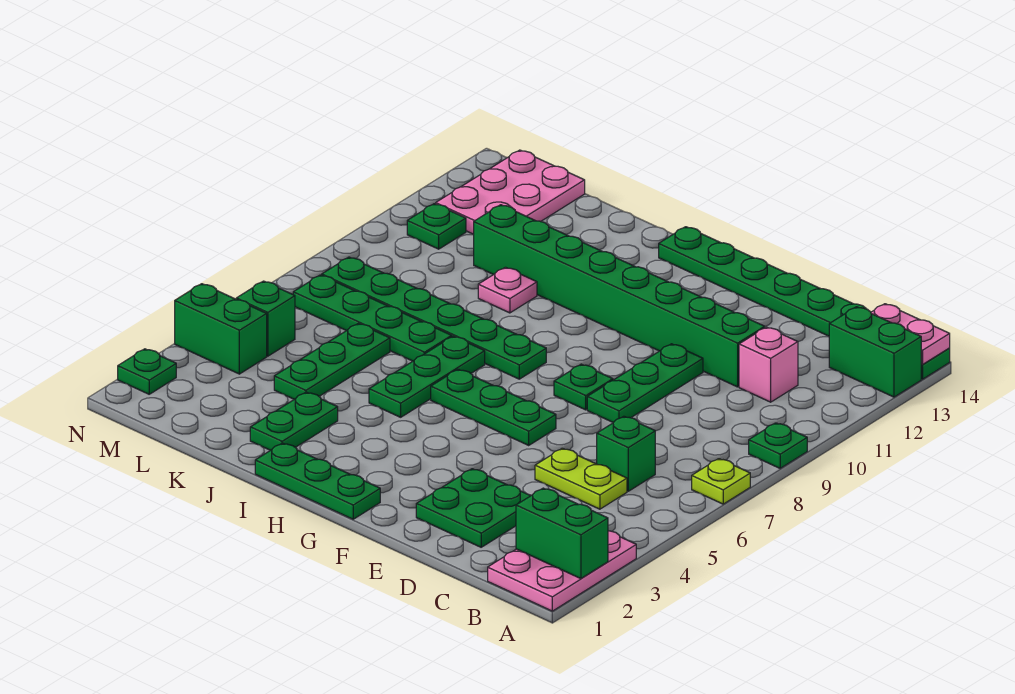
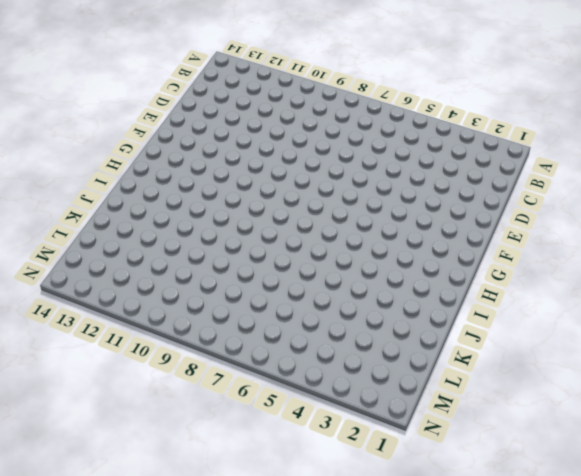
none -> pink plate A1:B3 level 1
none -> lime plate A7 level 1
none -> green plate A9 level 1

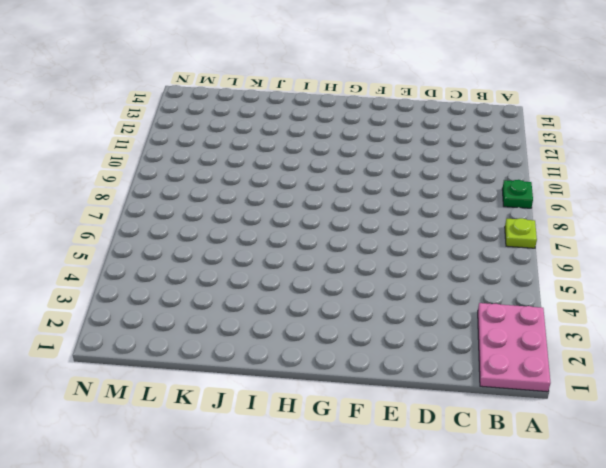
none -> green brick A13:B13 level 1
none -> green plate A14:H14 level 1
none -> lime plate C5:D5 level 1

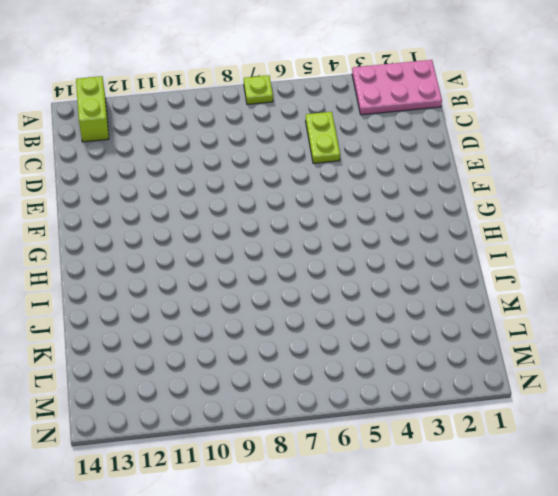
lime brick A13:B13 level 1 -> green brick A13:B13 level 1
none -> green plate A9 level 1
none -> green plate A14:H14 level 1
none -> green brick C6 level 1

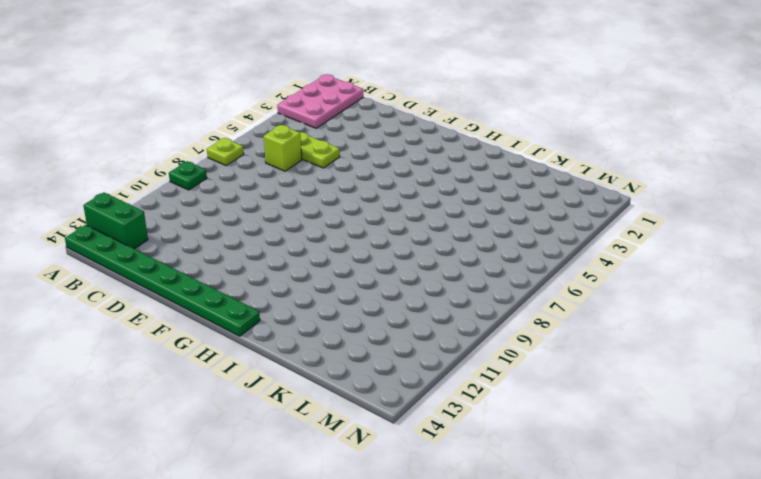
lime brick C6 level 1 -> green brick C6 level 1
none -> pink brick C11 level 1
none -> green plate D2:E3 level 1
none -> green brick D11:K11 level 1

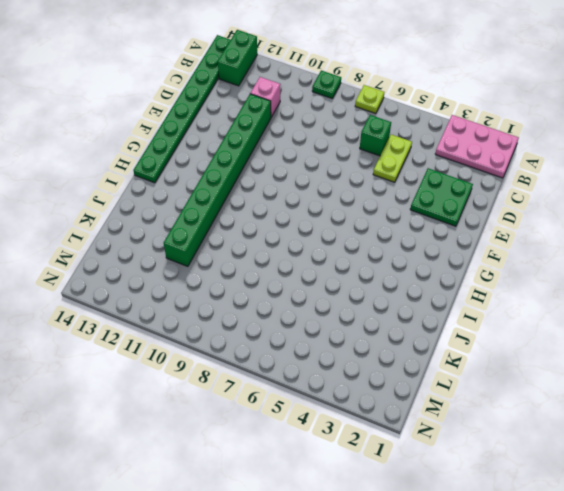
none -> green plate E8:E10 level 1
none -> green plate F6:H6 level 1
none -> green plate F8 level 1

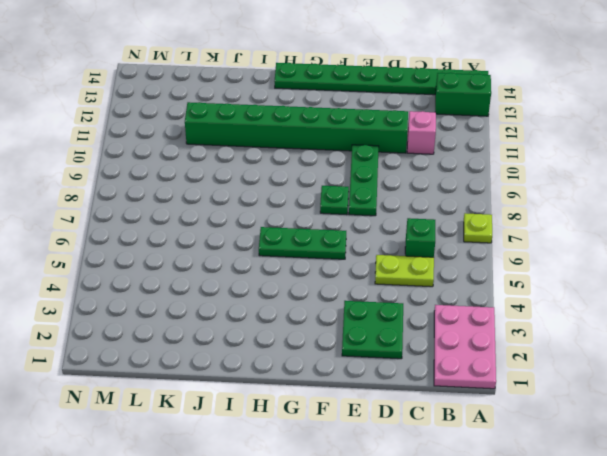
none -> green plate A9 level 1
none -> green plate G1:I1 level 1
none -> green plate H8:M8 level 1

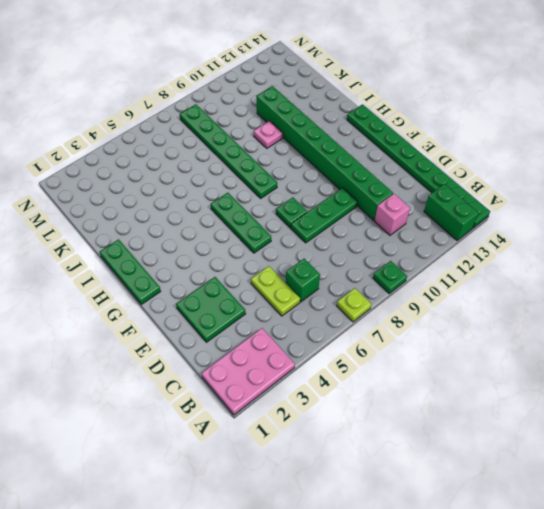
none -> green plate I5:I7 level 1
none -> green plate J2:J3 level 1
none -> green plate J7:M7 level 1

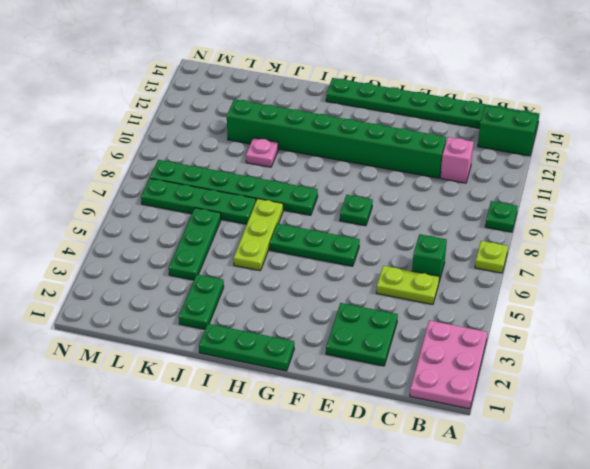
lime plate I5:I7 level 1 -> green plate I5:I7 level 1
none -> green plate E8:E10 level 1
none -> pink plate L12:M14 level 1
none -> green brick M4:N4 level 1

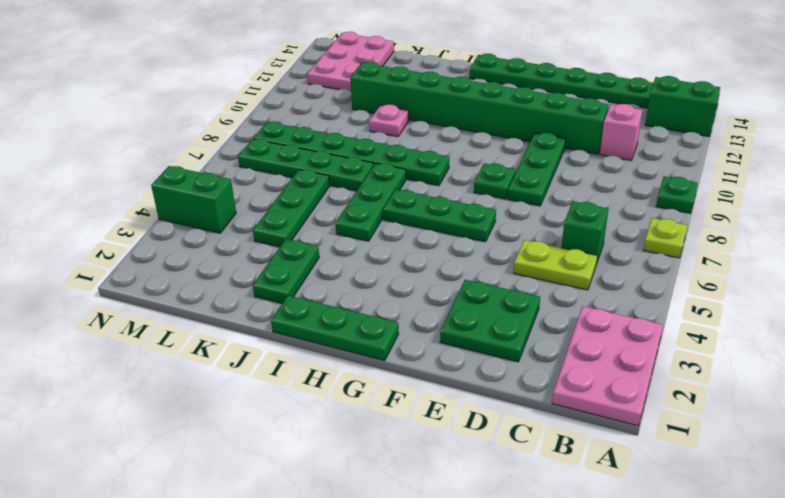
none -> green brick M5 level 1
none -> green plate M11 level 1
none -> green plate N2 level 1

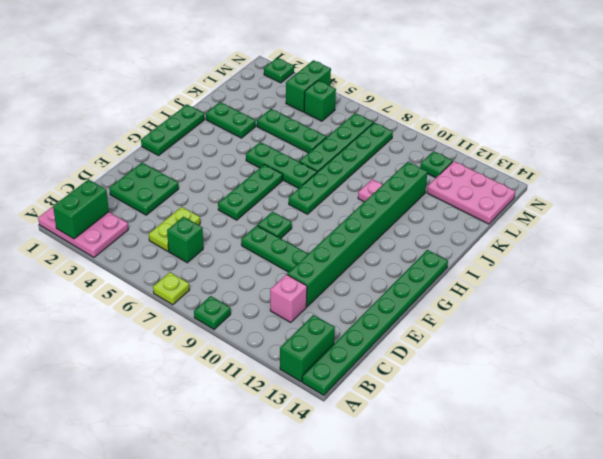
none -> pink plate A14:B14 level 2

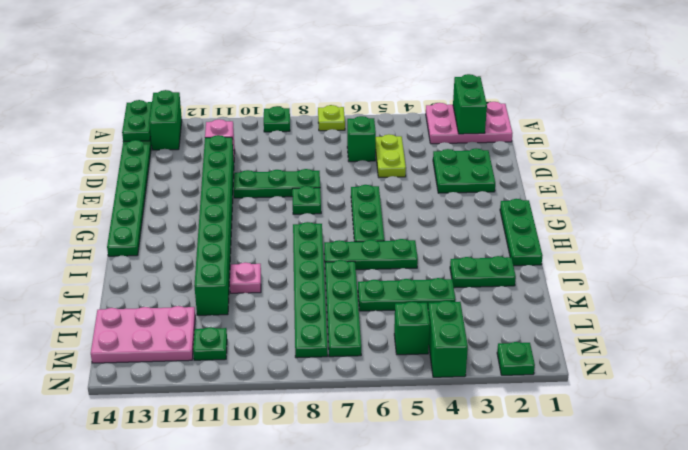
green plate A14:B14 level 2 -> pink plate A14:B14 level 2

